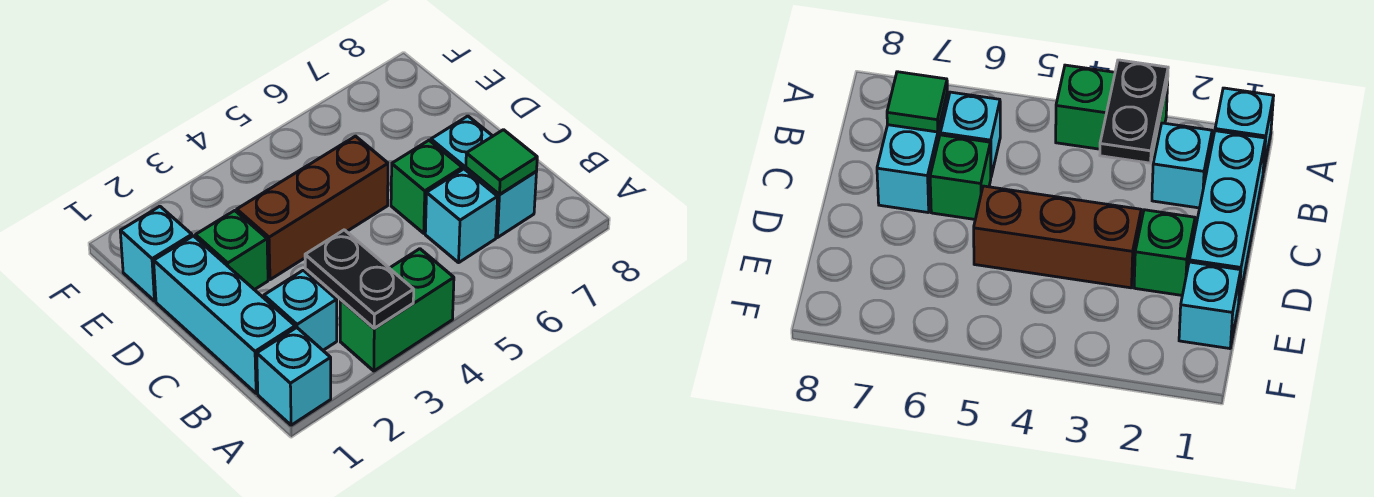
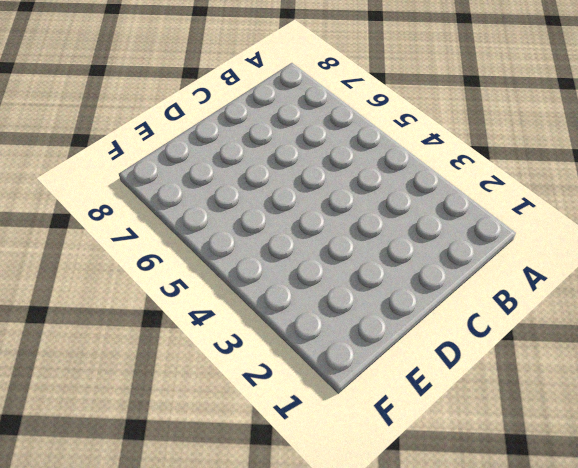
none -> cyan brick A1 level 1
none -> green brick A3:A4 level 1
none -> cyan brick B1:D1 level 1

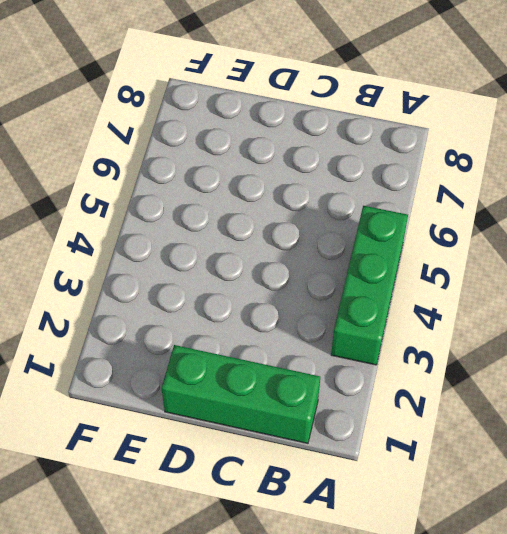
green brick A3:A5 level 1 -> green brick A3:A4 level 1
green brick B1:D1 level 1 -> cyan brick B1:D1 level 1
none -> cyan brick A1 level 1
none -> cyan brick B2 level 1
none -> cyan brick B6 level 1

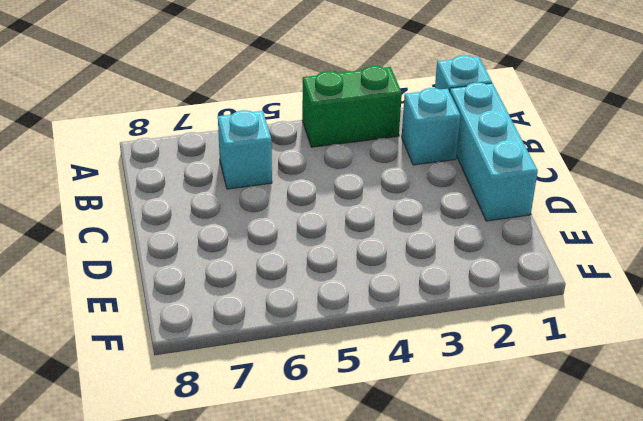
none -> cyan brick B7:C7 level 1
none -> green brick C6 level 1
none -> green brick D2 level 1

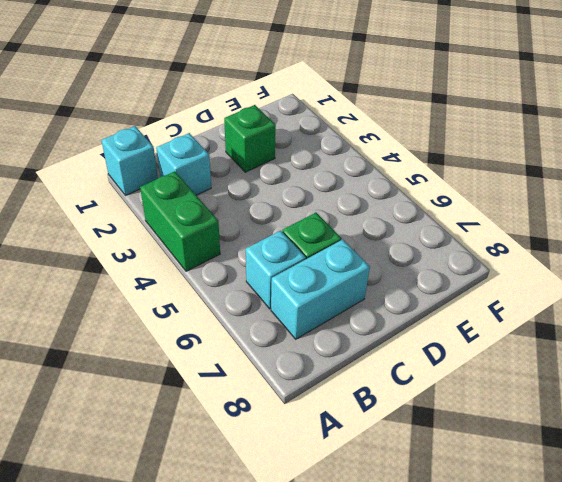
none -> cyan brick B1:D1 level 1
none -> brown brick D3:D5 level 1
none -> cyan brick E1 level 1

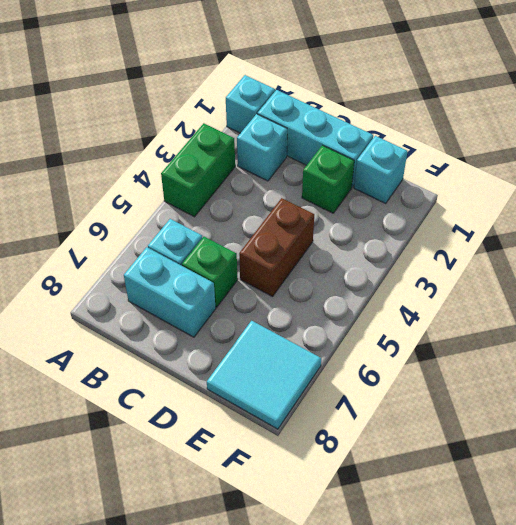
brown brick D4:D5 level 1 -> brown brick D3:D5 level 1
cyan tile E7:F8 level 1 -> none
none -> black plate A3:B3 level 2
none -> green tile B7 level 2

